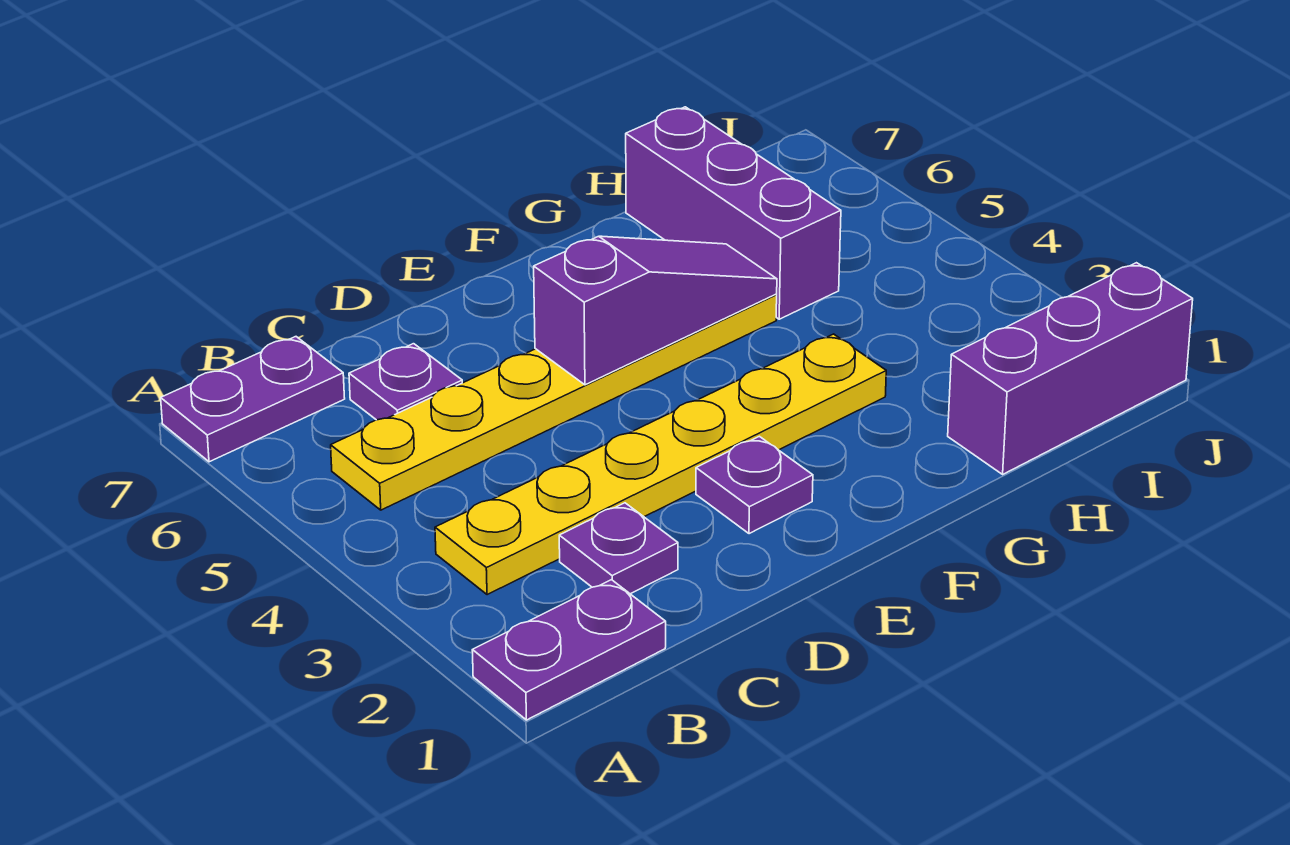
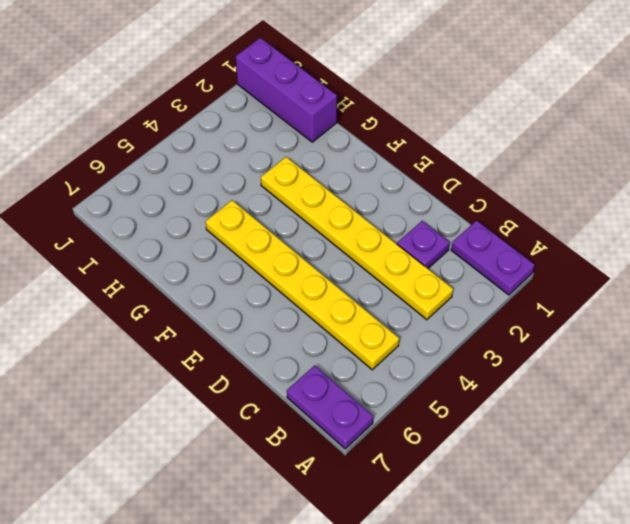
none -> purple plate C6 level 1
none -> purple plate E2 level 1

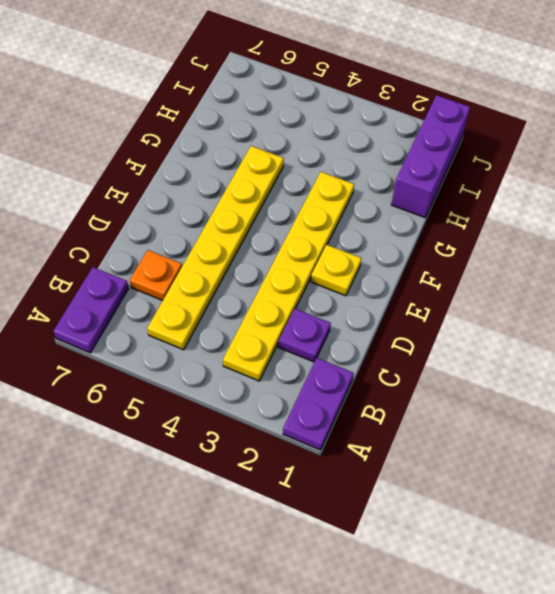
orange plate C6 level 1 -> purple plate C6 level 1
yellow plate E2 level 1 -> purple plate E2 level 1
none -> purple brick H5:H7 level 1
none -> purple slope E5:G5 level 2 top E

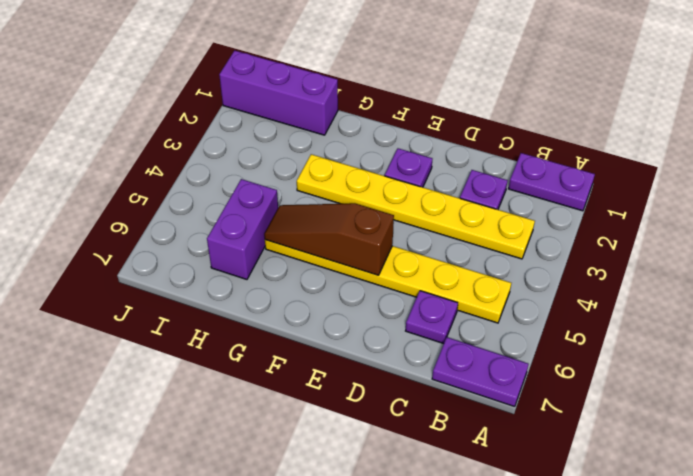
brown slope E5:G5 level 2 top E -> purple slope E5:G5 level 2 top E
purple brick H5:H6 level 1 -> purple brick H5:H7 level 1

